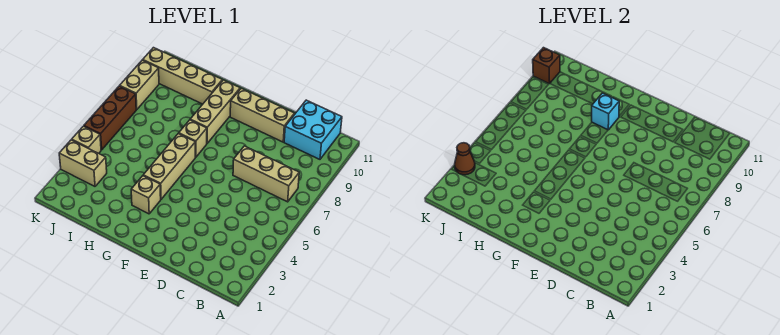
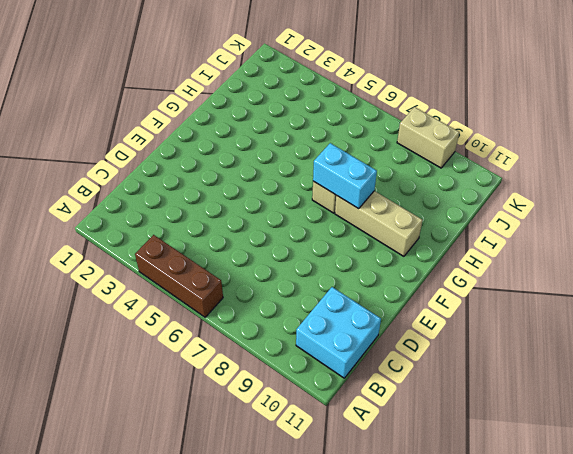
brown brick A4:A6 level 1 -> brown brick K5:K7 level 1
cyan brick G7:G8 level 2 -> none
none -> tan brick B7:D7 level 1
none -> tan brick D10:F10 level 1
none -> tan brick G3 level 1

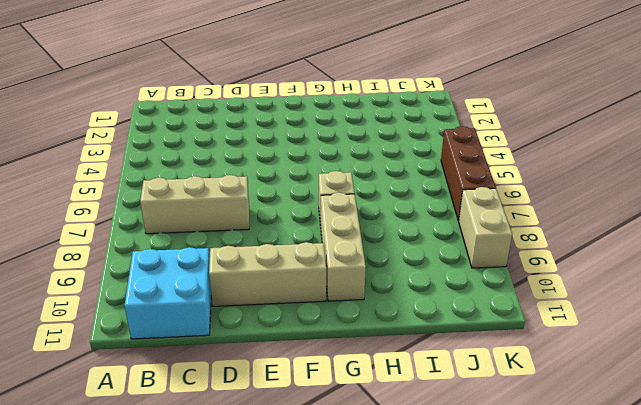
none -> tan brick G3 level 1
none -> tan brick G4:G6 level 1
none -> tan brick H10:K10 level 1

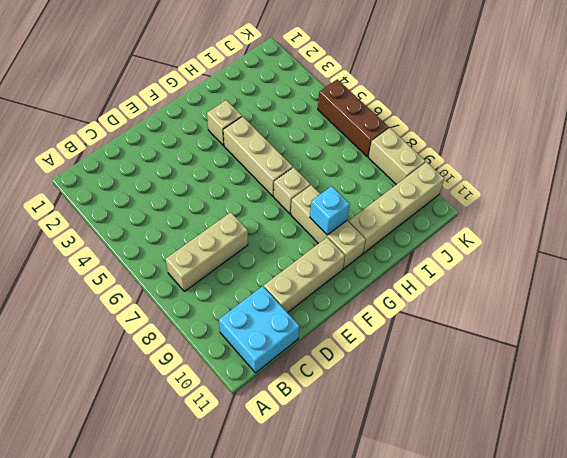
none -> tan brick J3:K3 level 1
none -> tan brick K4 level 1
none -> brown cone K3 level 2

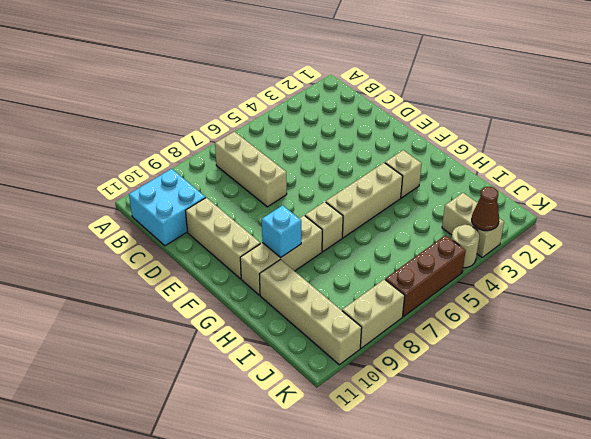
tan round brick K4 level 1 -> tan brick K4 level 1
none -> brown brick K10 level 2

